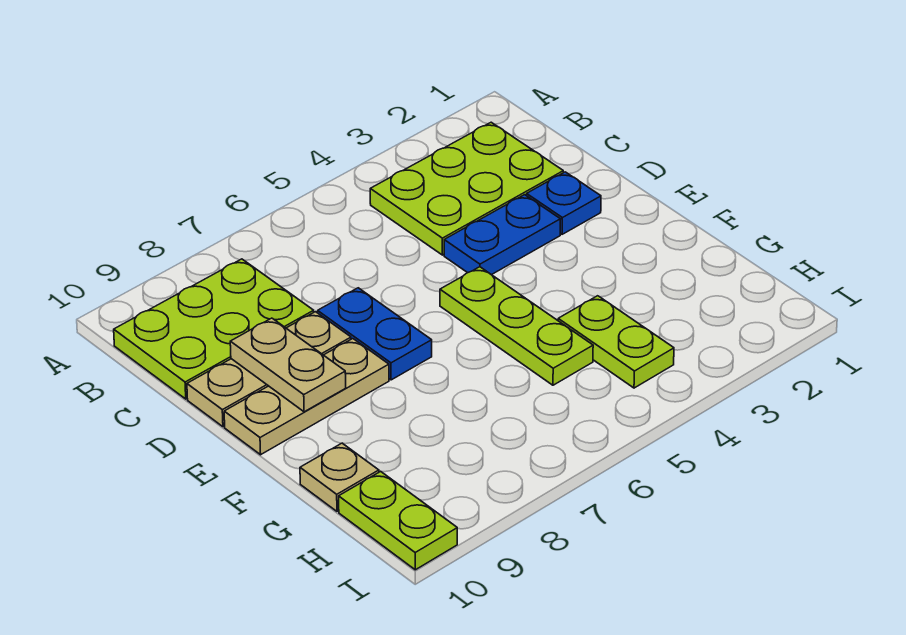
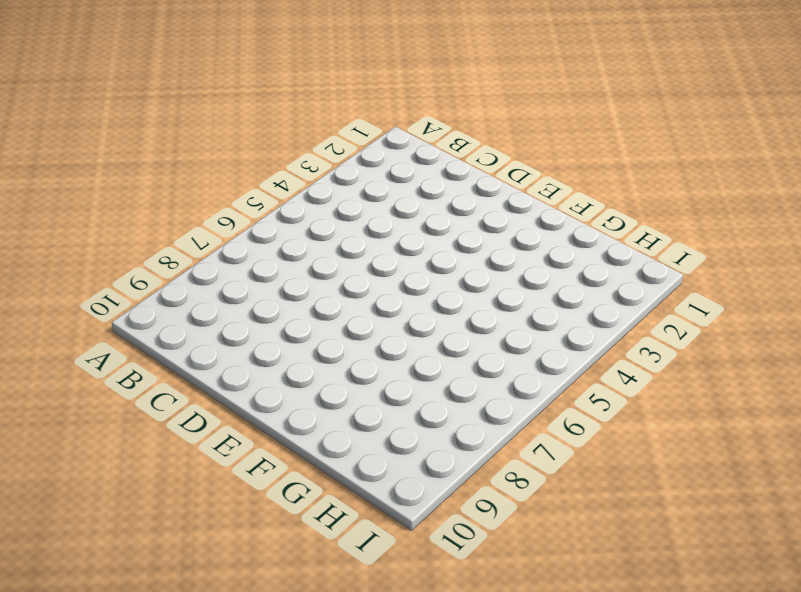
none -> lime plate B2:C4 level 1
none -> lime plate B8:C10 level 1
none -> blue plate D2 level 1

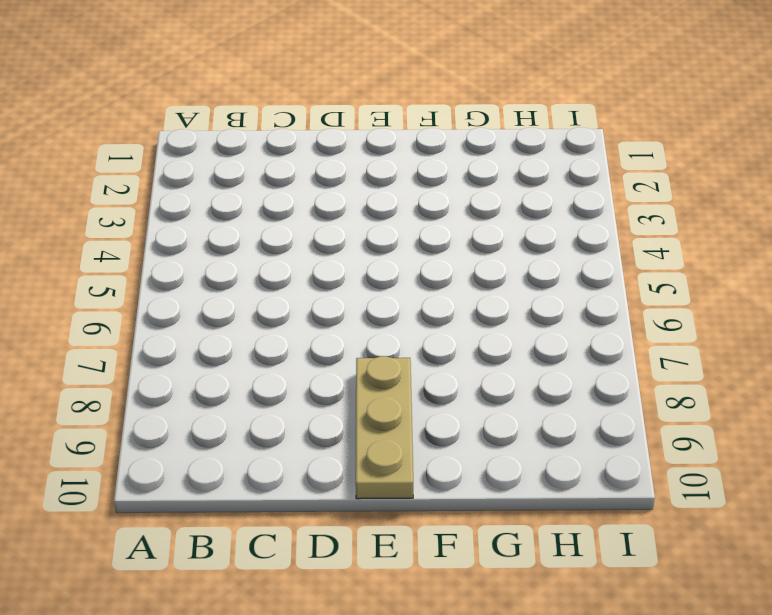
none -> lime plate B2:C4 level 1
none -> lime plate B8:C10 level 1
none -> blue plate D2 level 1

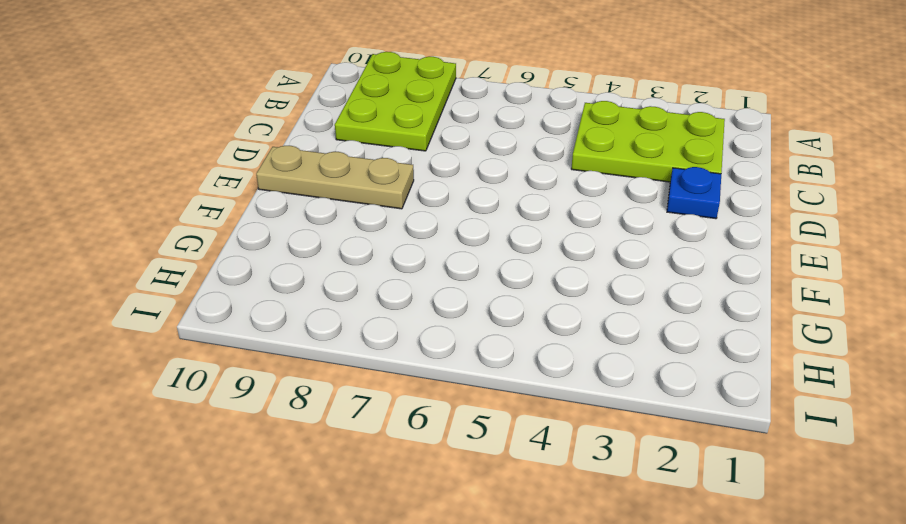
lime plate A8:C9 level 1 -> lime plate B8:C10 level 1
none -> blue plate D3:D4 level 1
none -> blue plate D7:E7 level 1
none -> tan plate D8:D10 level 1

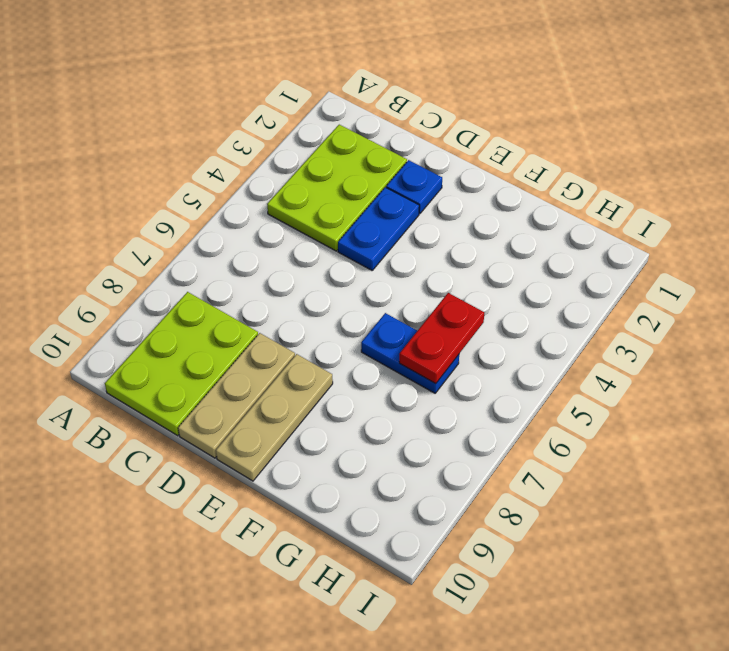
blue plate F6:G6 level 1 -> blue plate D7:E7 level 1
red plate G5:G6 level 2 -> none
none -> lime plate E5:G5 level 1
none -> lime plate G4:H4 level 1
none -> tan plate G10 level 1

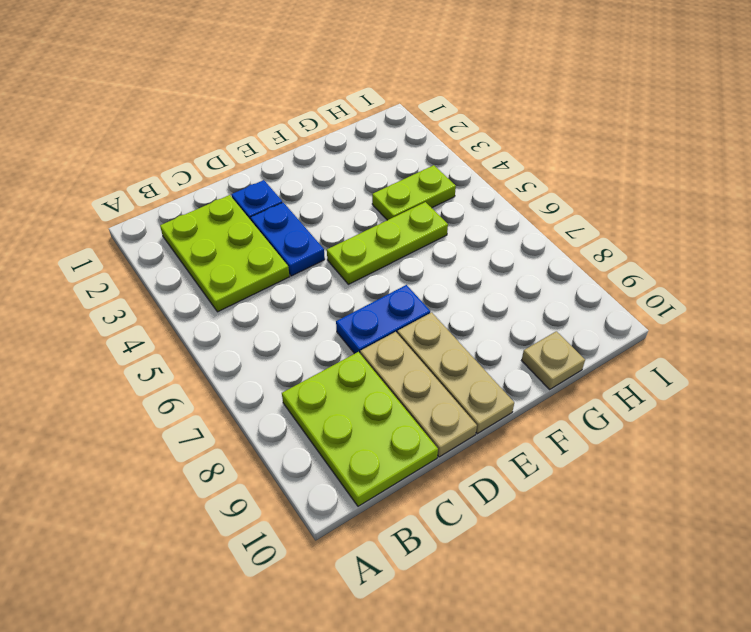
none -> lime plate H10:I10 level 1
none -> tan plate D9:E9 level 2

